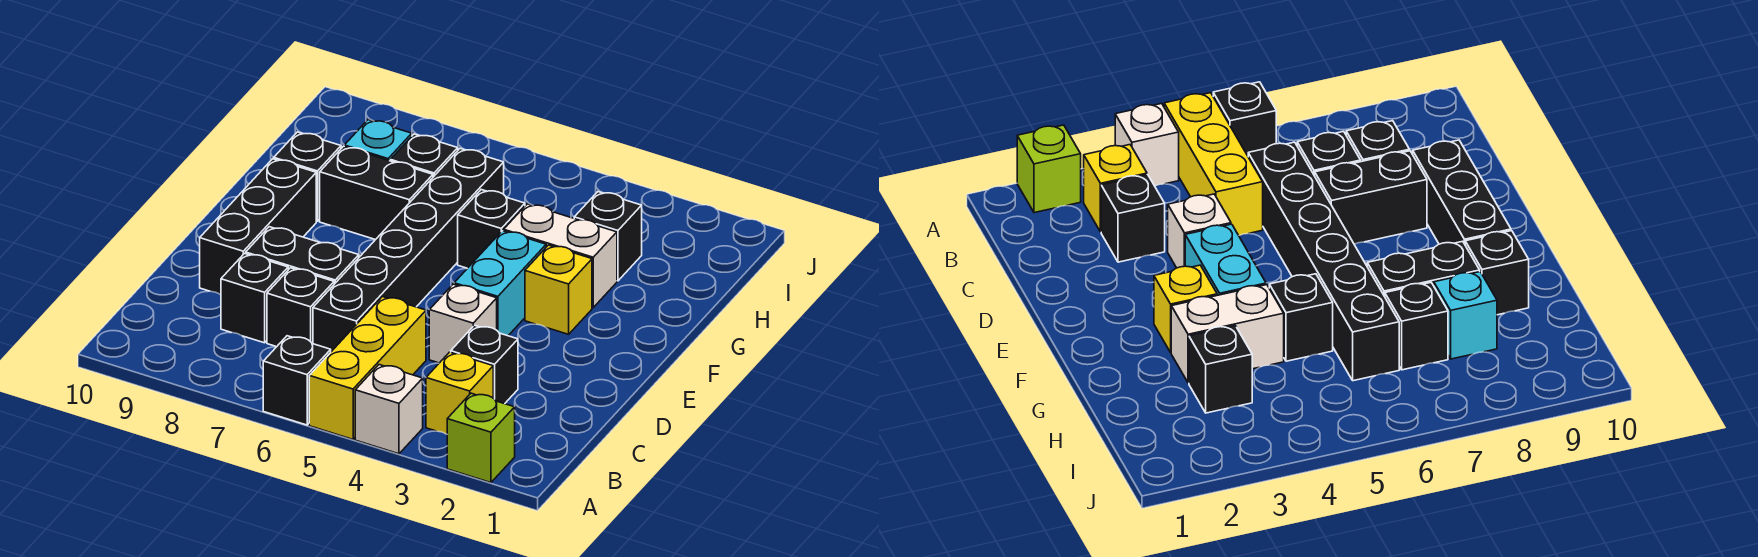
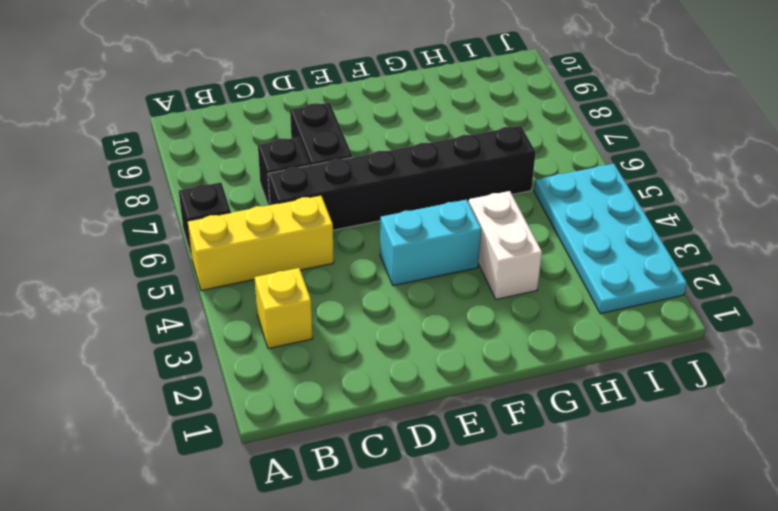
cyan plate I2:J5 level 1 -> none
none -> lime brick A2 level 1
none -> white brick A4 level 1
none -> black brick C3 level 1

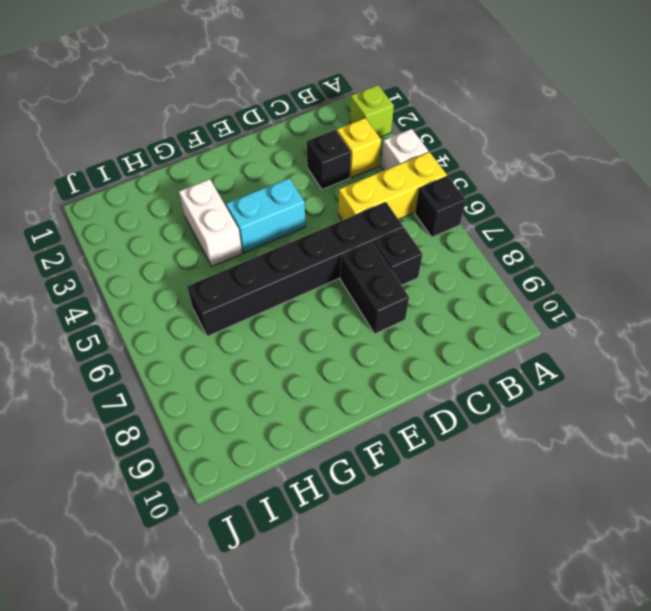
none -> black brick C8 level 1
none -> white brick D4 level 1
none -> black brick D9:F9 level 1

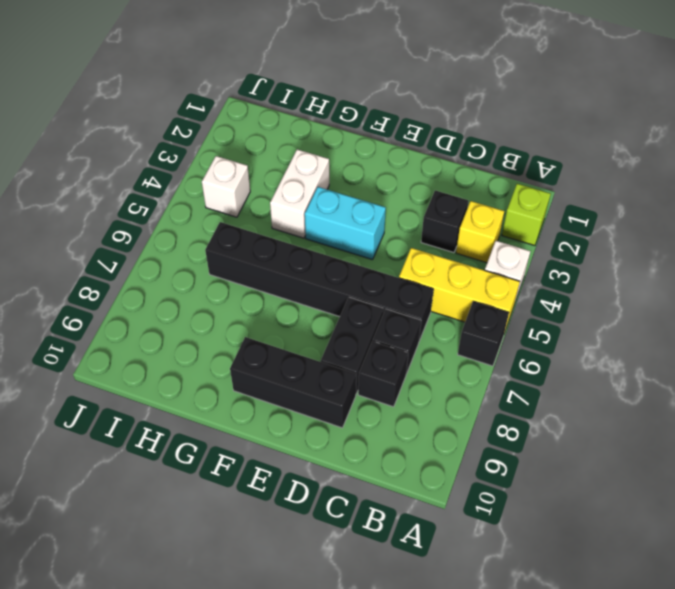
white brick I4 level 1 -> white brick D4 level 1
none -> yellow brick F3 level 1
none -> black brick G5 level 1
none -> black brick G7:G8 level 1

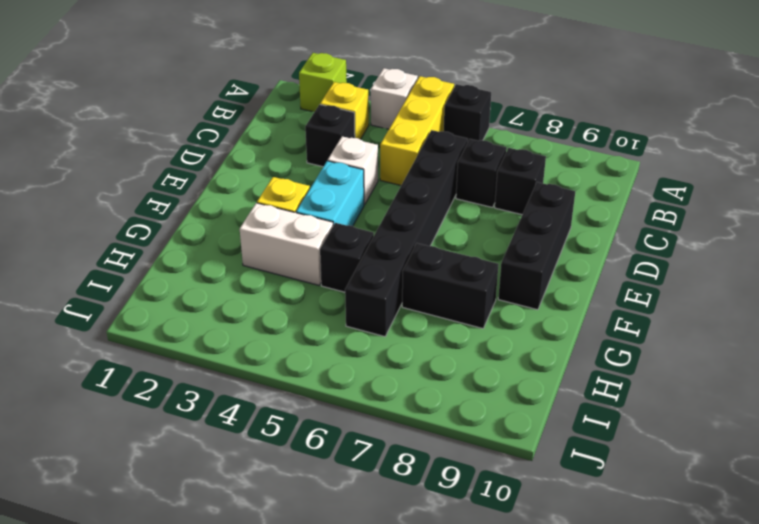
none -> black brick D7:D8 level 1
none -> black brick G9 level 1
none -> black brick H3 level 1

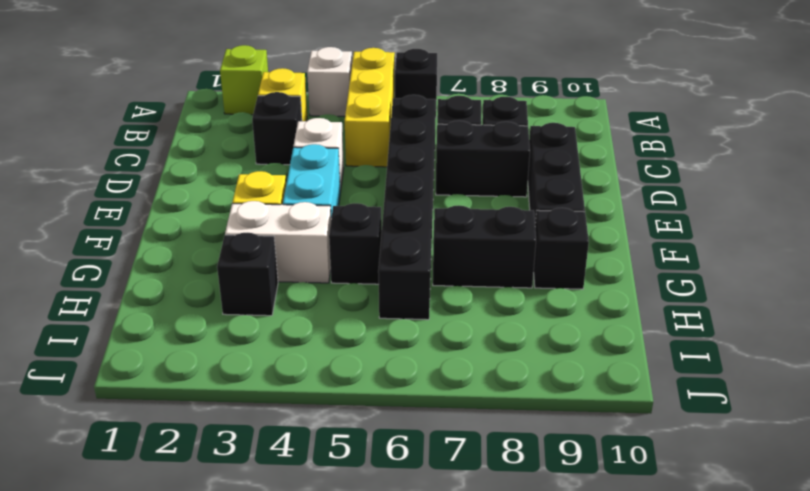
none -> black brick H7 level 1
none -> cyan brick H8 level 1

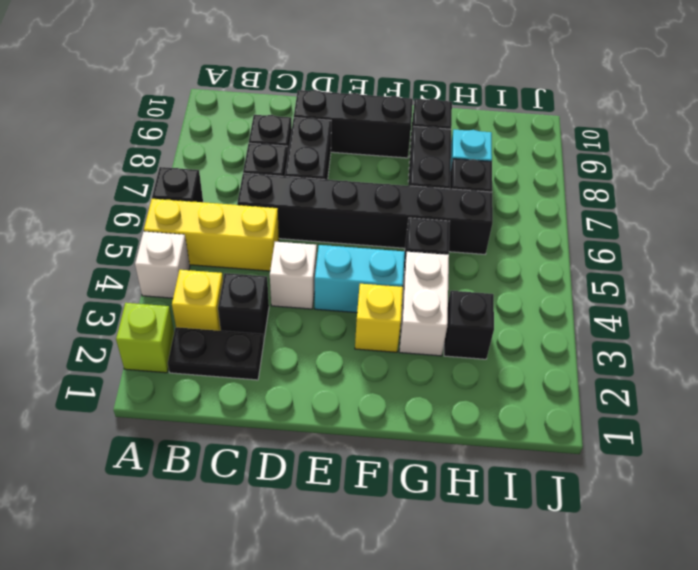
black plate B2:C2 level 1 -> none

